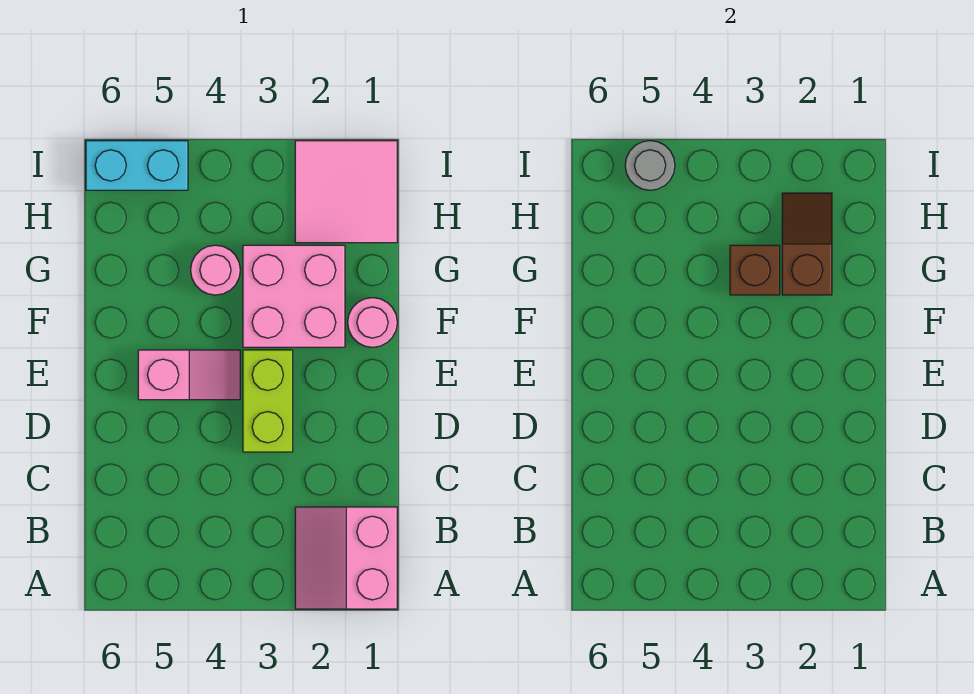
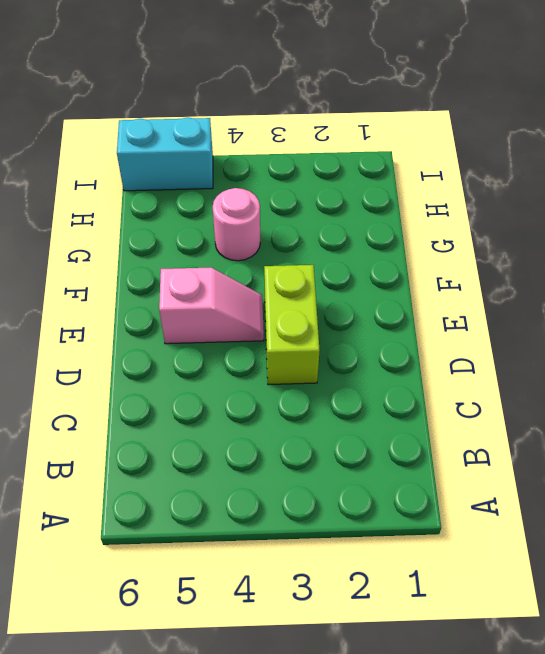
none -> pink slope A1:B2 level 1 top 1
none -> pink round brick F1 level 1

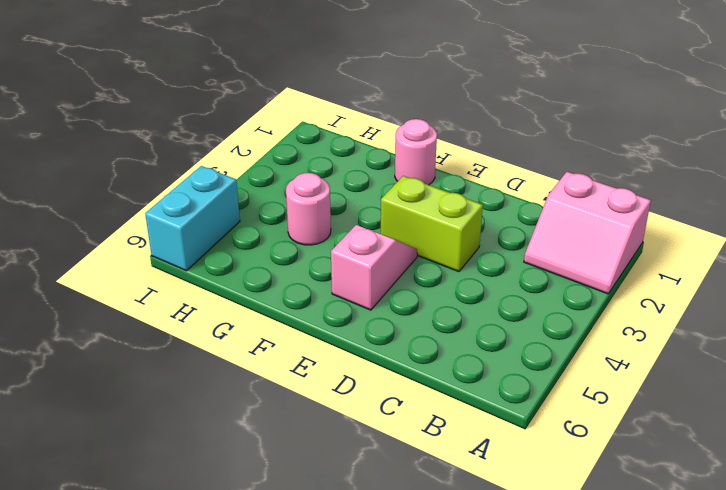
none -> pink brick F2:G3 level 1
none -> pink tile H1:I2 level 1

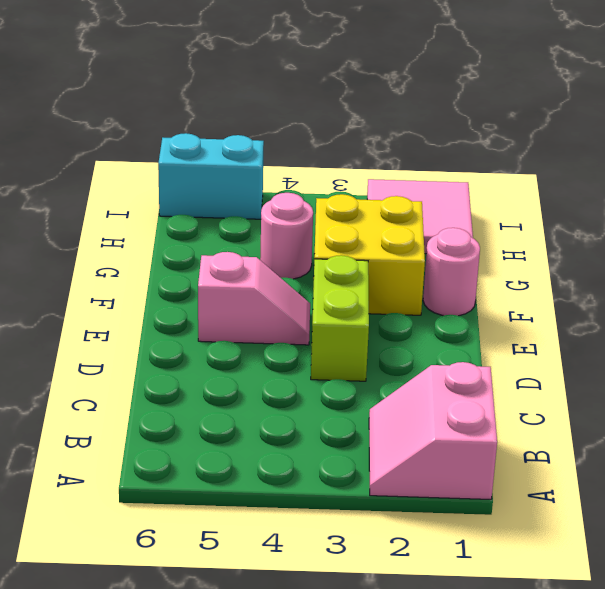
yellow brick F2:G3 level 1 -> pink brick F2:G3 level 1
none -> brown slope G2:H2 level 2 top G
none -> brown brick G3 level 2

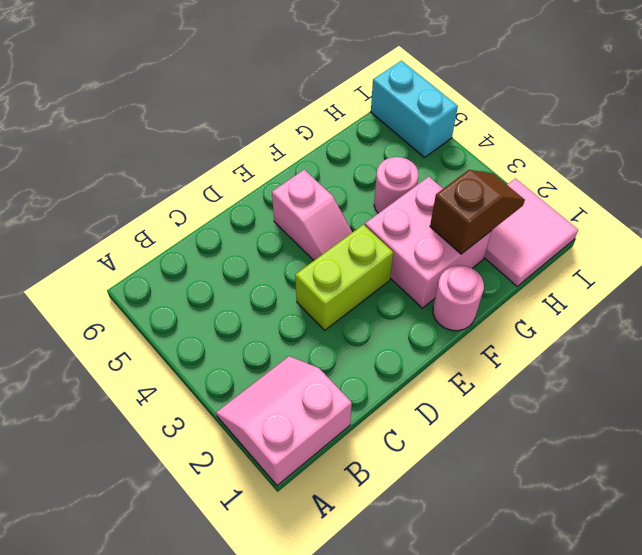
none -> brown brick G3 level 2
none -> grey round brick I5 level 2

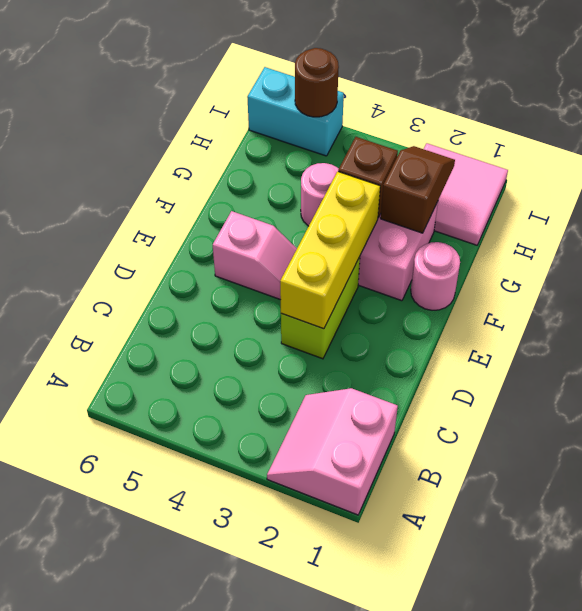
yellow brick D3:F3 level 2 -> none
brown round brick I5 level 2 -> grey round brick I5 level 2

